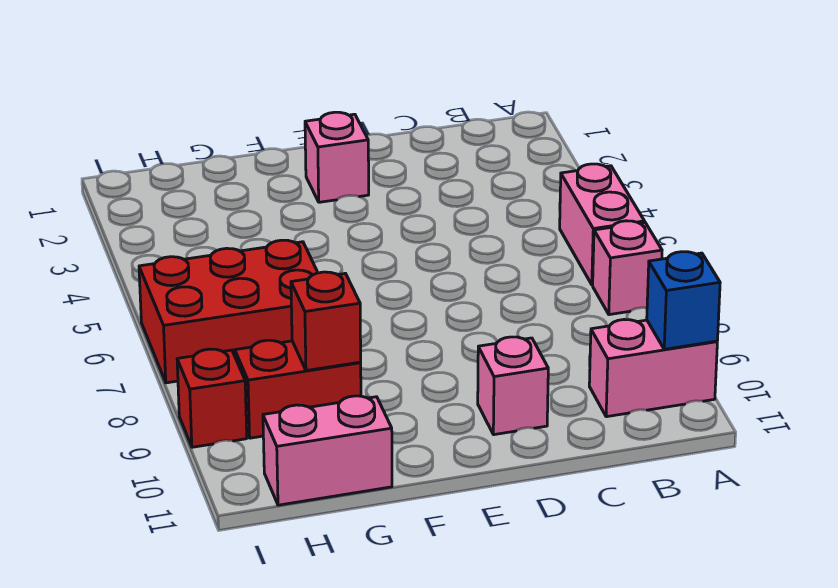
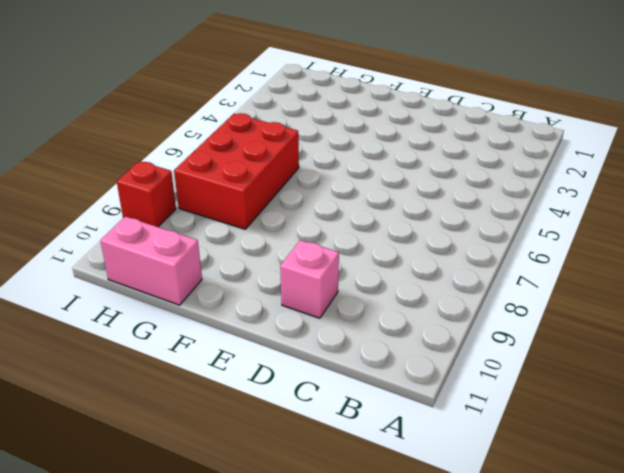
red brick G6:H8 level 1 -> red brick G6:I7 level 1
none -> pink brick A5:A6 level 1
none -> pink brick A7 level 1

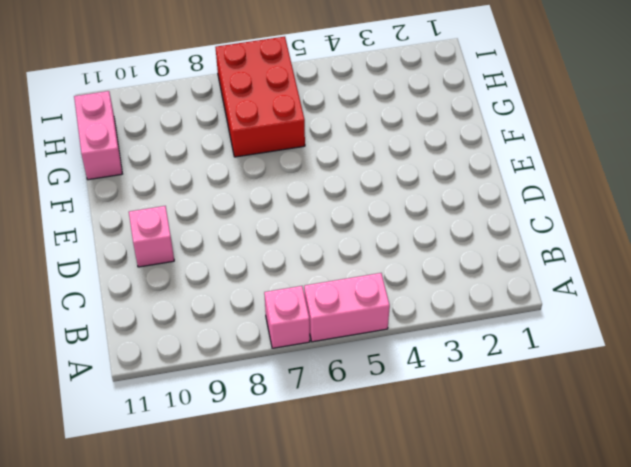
none -> pink brick A10:B10 level 1
none -> pink brick E2 level 1

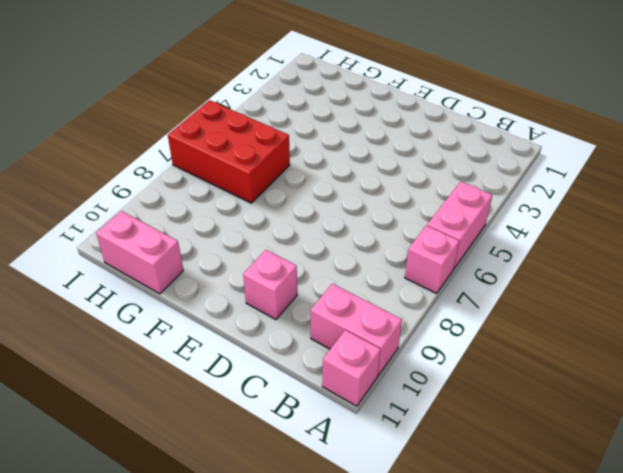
pink brick A11 level 1 -> pink brick E2 level 1
none -> red brick G9:H9 level 1
none -> red brick I9 level 1

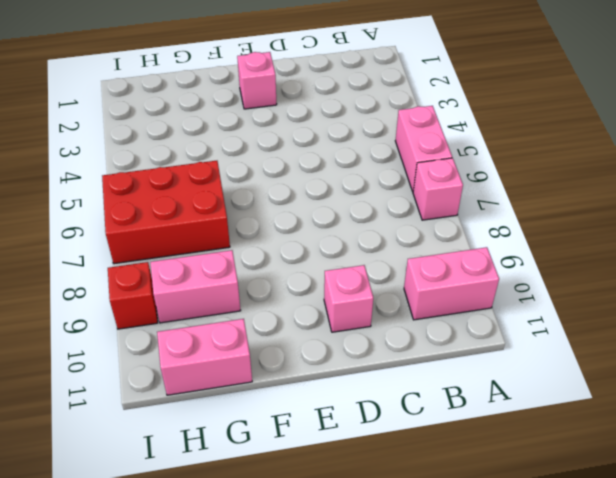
pink brick G9:H9 level 1 -> red brick G9:H9 level 1
none -> blue brick A10 level 2
none -> red brick G9 level 2

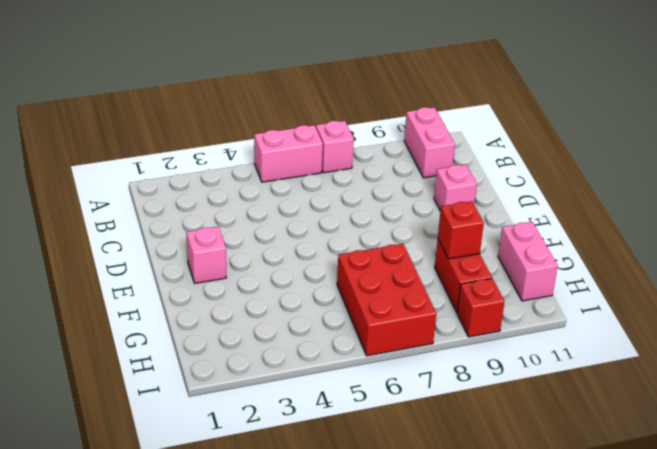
none -> blue brick A10 level 2

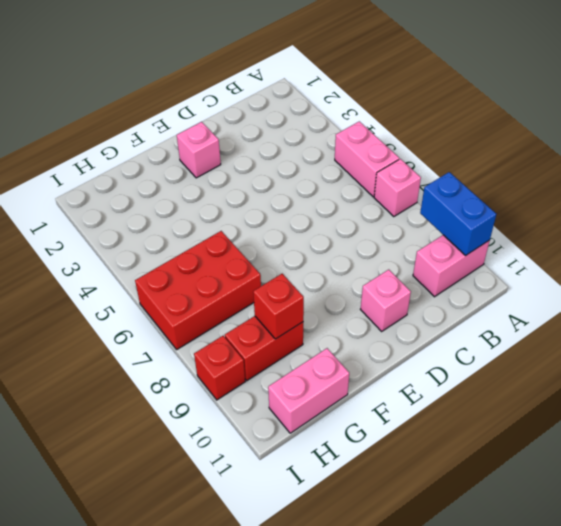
blue brick A9:A10 level 2 -> blue brick A10 level 2

